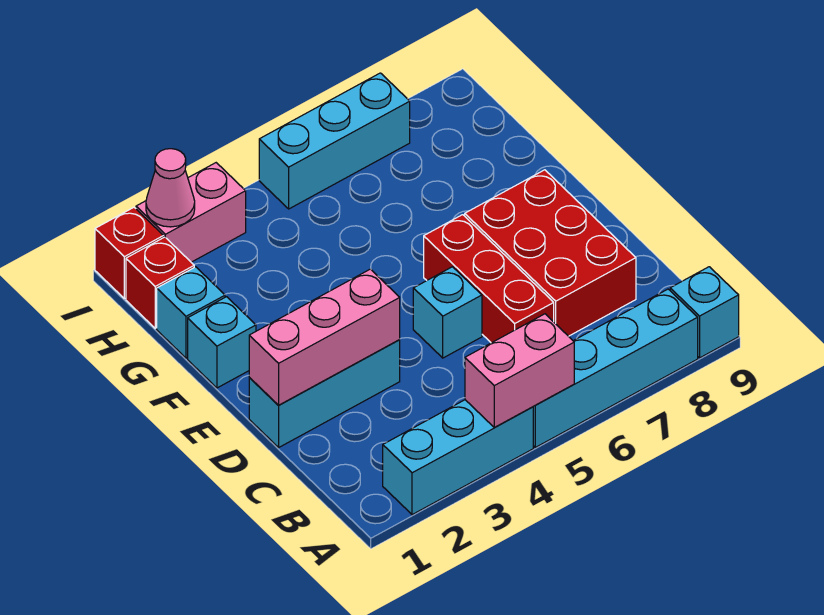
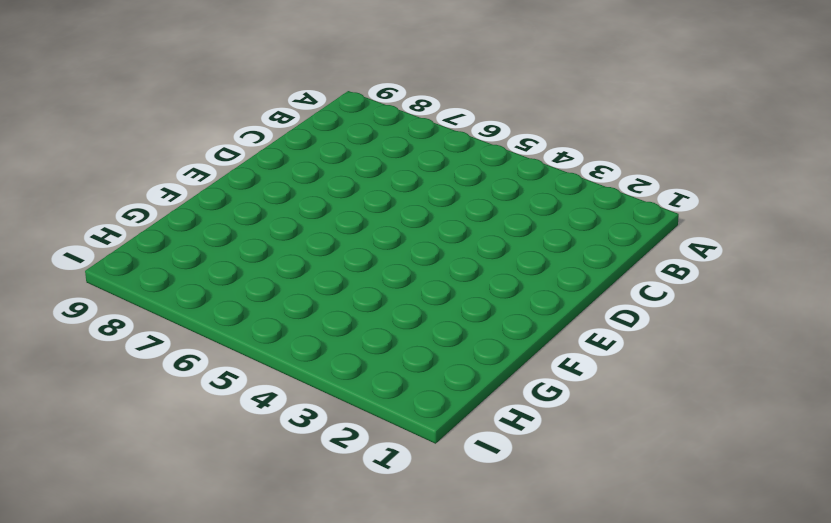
none -> cyan brick A2:A4 level 1
none -> cyan brick A5:A8 level 1
none -> cyan brick A9 level 1

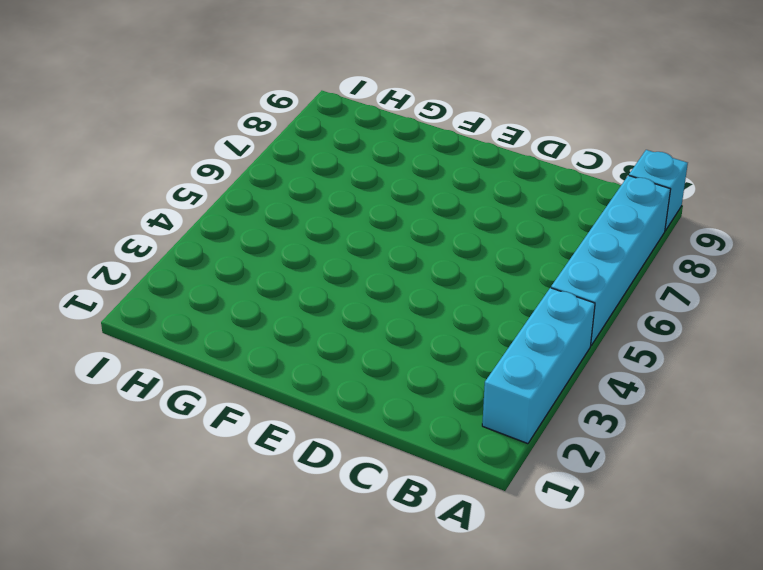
none -> red brick C6:E6 level 1
none -> red brick C7:E8 level 1
none -> cyan brick D1:D3 level 1

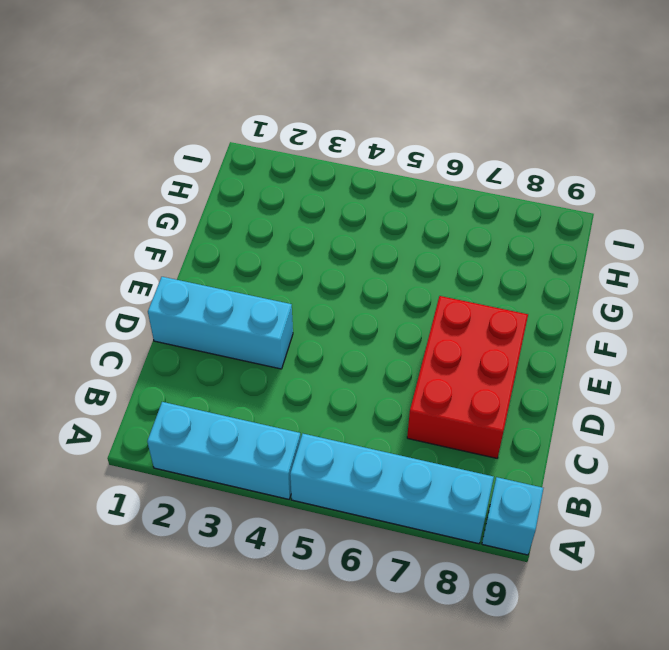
none -> red brick C6:E6 level 1
none -> cyan brick D5 level 1
none -> cyan brick F1 level 1

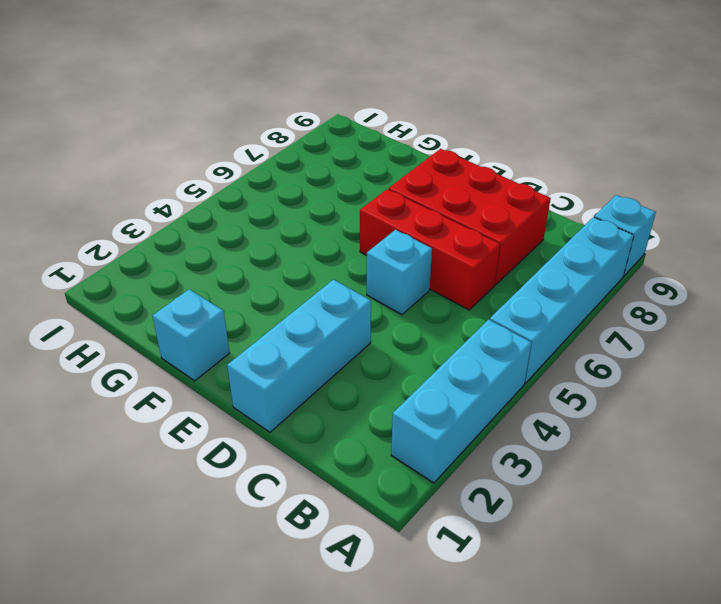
none -> cyan brick G1 level 1
none -> red brick H1 level 1
none -> red brick I1 level 1

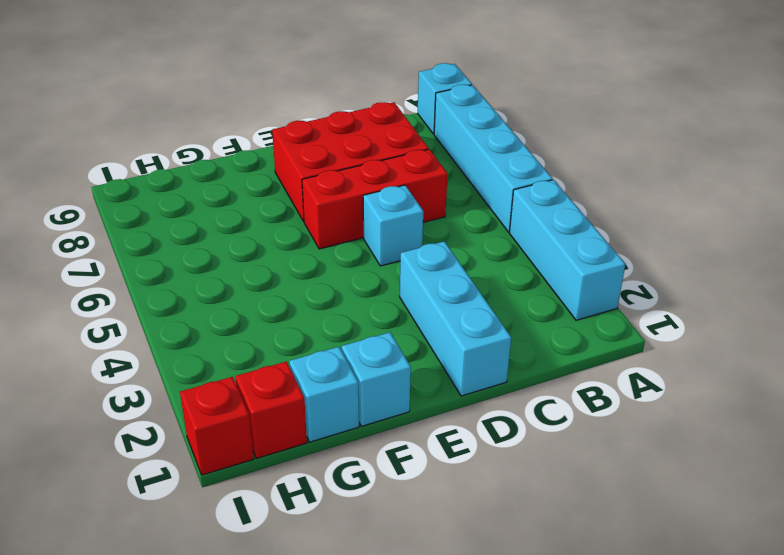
none -> pink brick I2:I3 level 1
none -> cyan brick I5:I7 level 1
none -> pink brick A4:A5 level 2

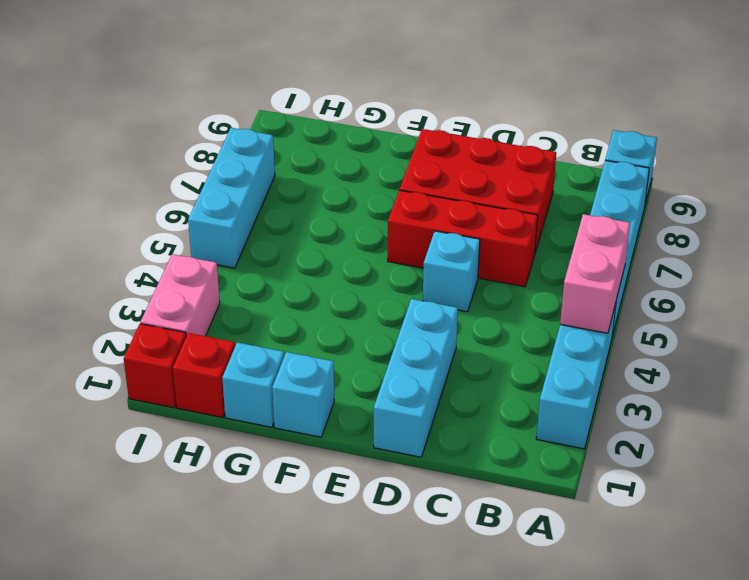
none -> pink brick D1:D3 level 2
none -> pink cone I2 level 2

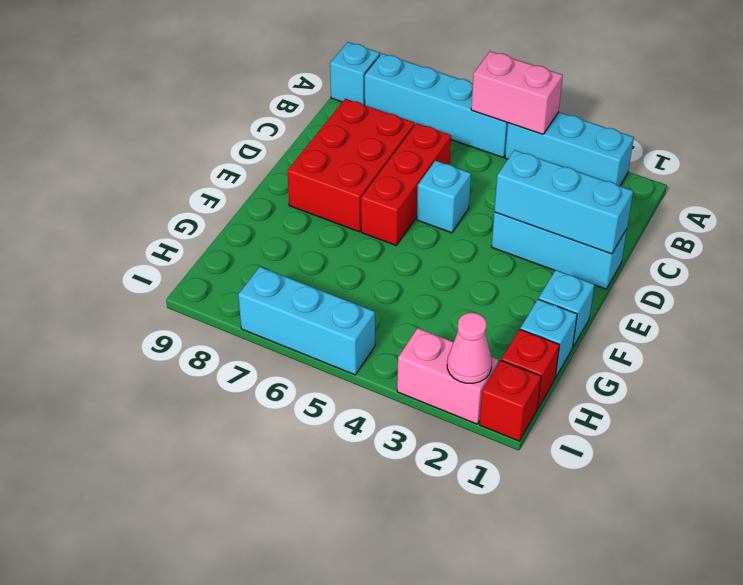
cyan brick D1:D3 level 2 -> pink brick D1:D3 level 2

